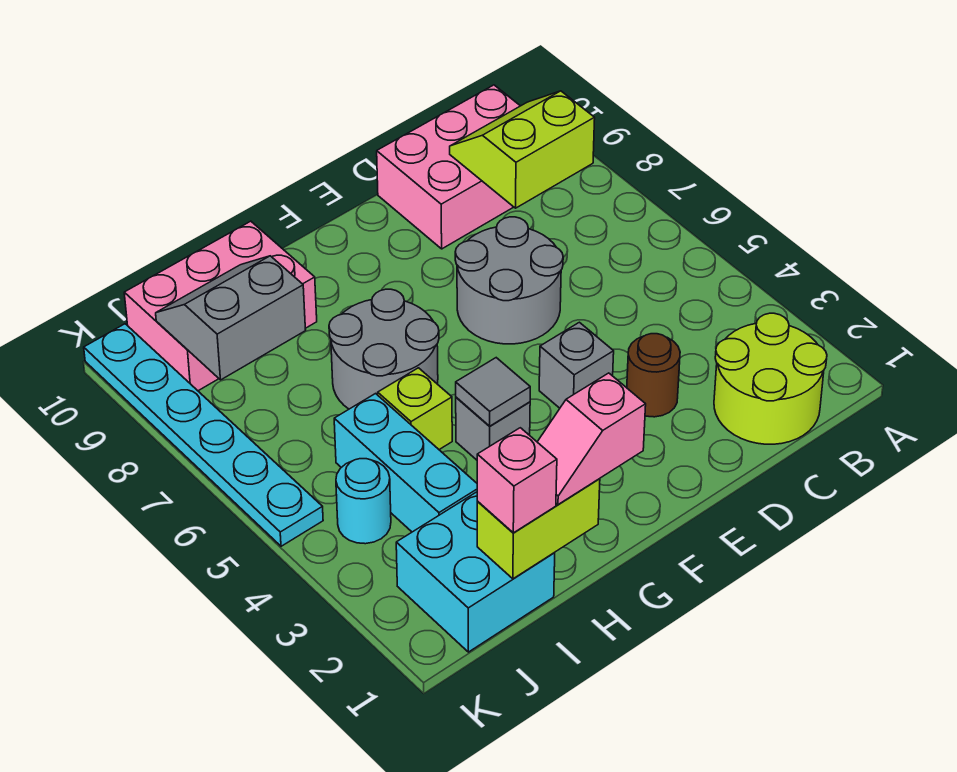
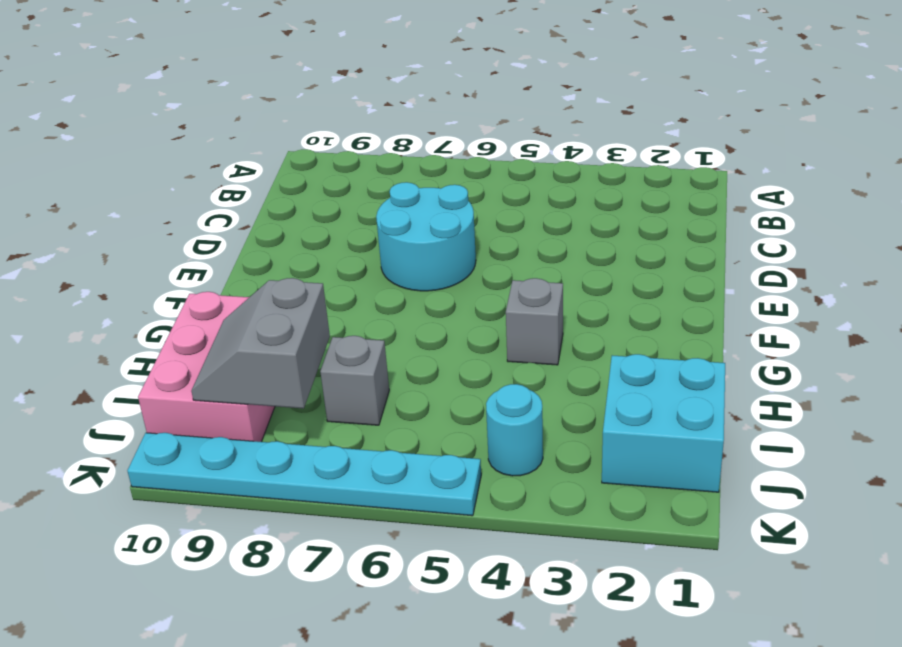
cyan round brick D6:E7 level 1 -> grey round brick D6:E7 level 1
grey brick I7 level 1 -> grey brick E4 level 1
none -> lime round brick B1:C2 level 1
none -> pink brick B9:D10 level 1
none -> brown round brick D3 level 1

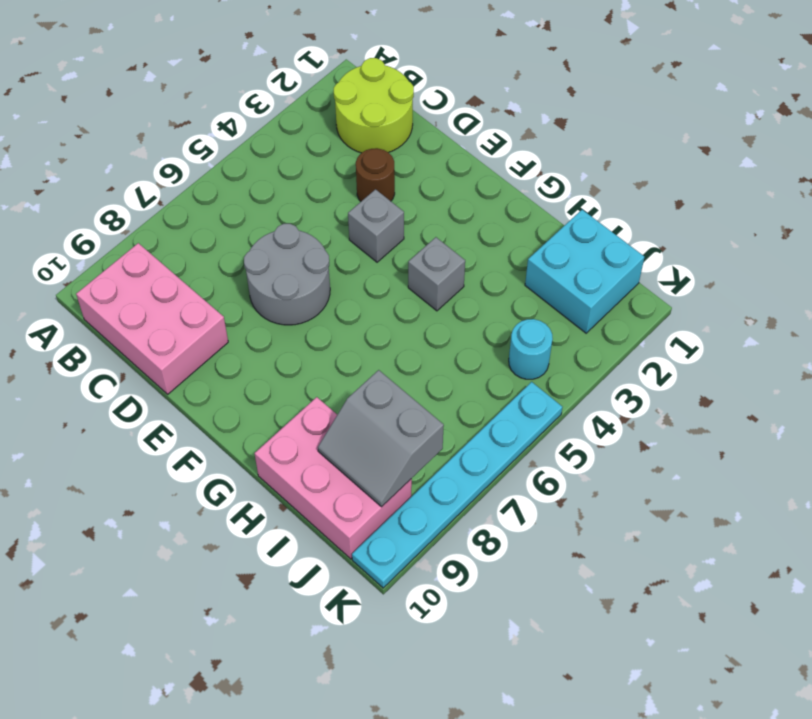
none -> grey round brick G6:H7 level 1
none -> lime brick H5 level 1
none -> cyan brick I3:I5 level 1

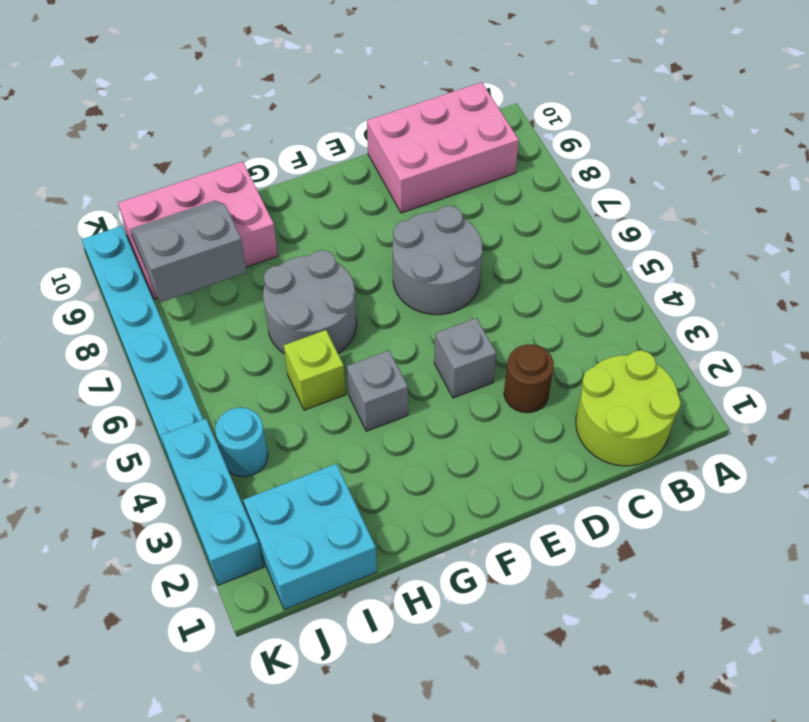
cyan brick K2:K4 level 1 -> cyan brick I3:I5 level 1
none -> lime slope B8:C9 level 2 top 8
none -> grey tile G4 level 2
none -> lime brick H1:I1 level 2

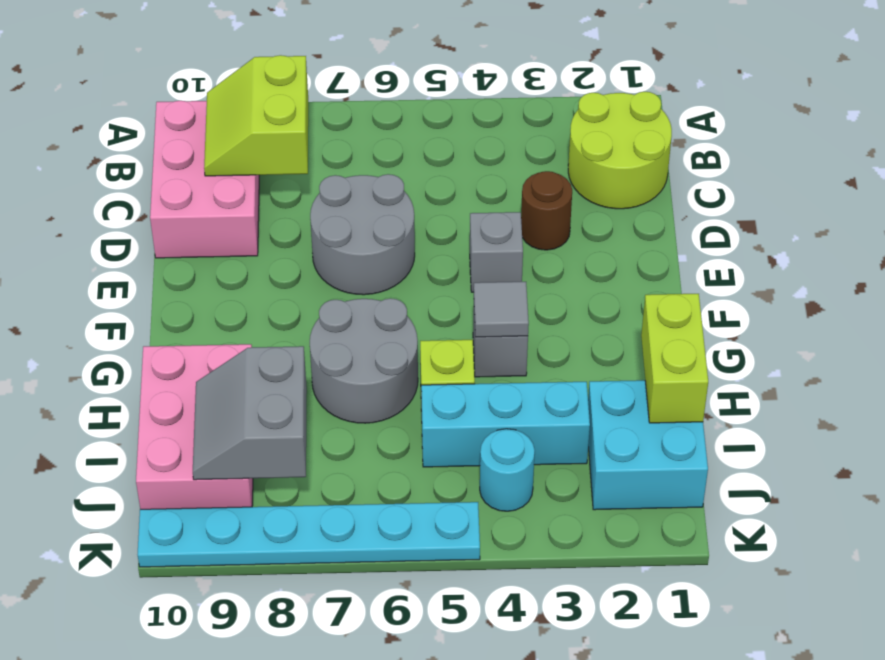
none -> pink slope G1:H1 level 3 top G
none -> pink brick I1 level 3

